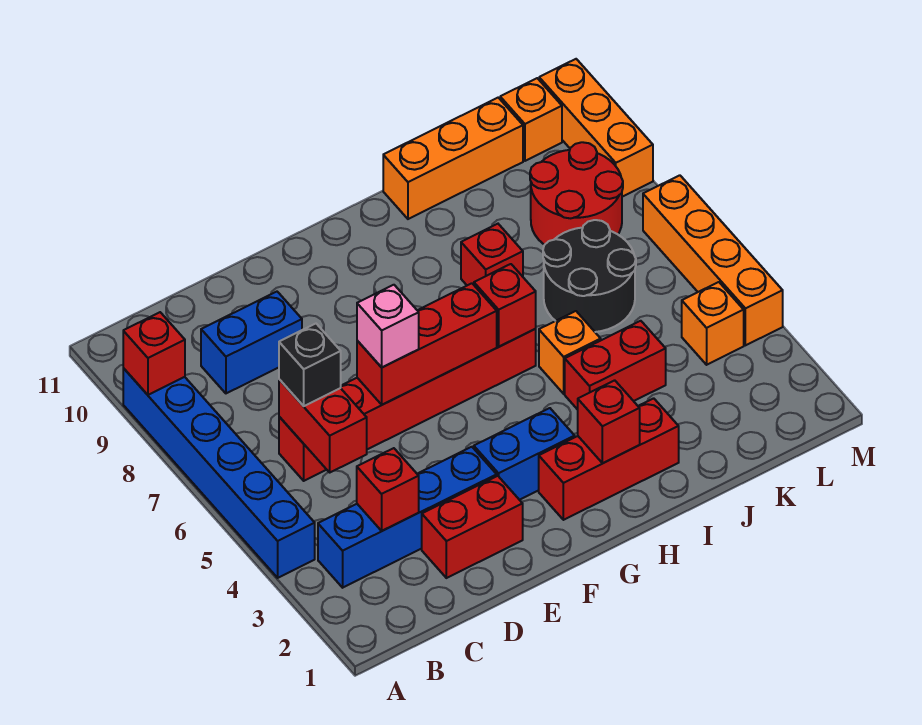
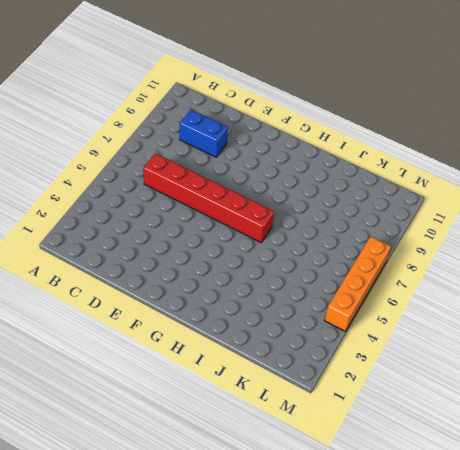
none -> blue brick A4:A9 level 1
none -> blue brick B3:E3 level 1
none -> red brick D2:E2 level 1

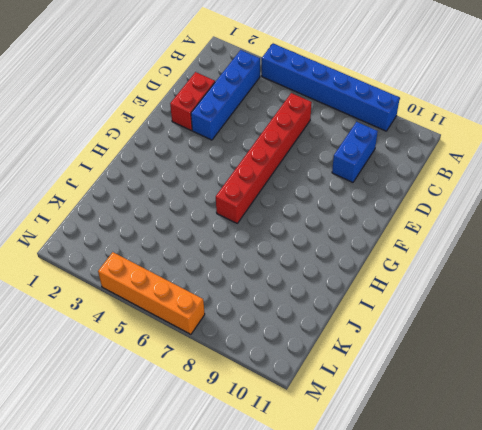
none -> blue brick F3:G3 level 1
none -> red brick G2:I2 level 1
none -> red brick I4:J4 level 1

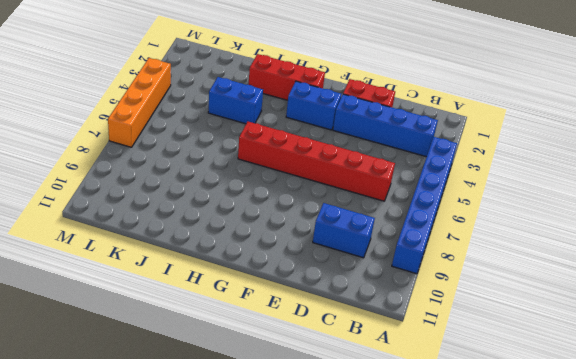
blue brick I4:J4 level 1 -> red brick I4:J4 level 1
none -> orange brick I5 level 1
none -> red brick I8 level 1
none -> orange brick I11:K11 level 1

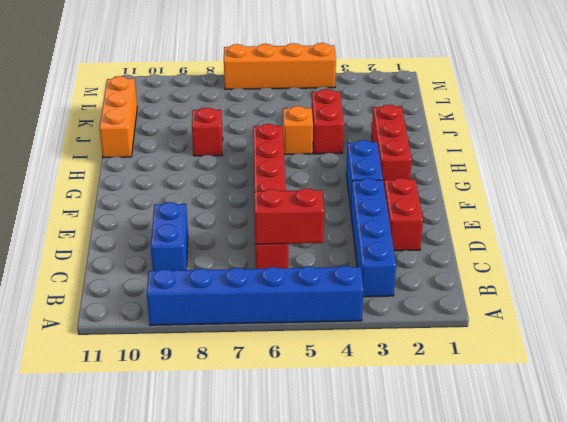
none -> black round brick J6:K7 level 1
none -> red round brick K8:L9 level 1
none -> orange brick L4 level 1

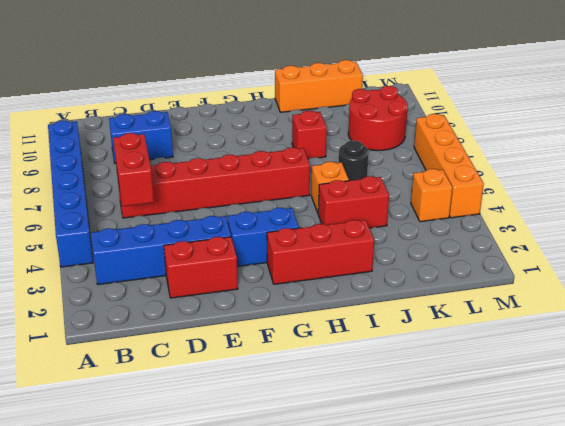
black round brick J6 level 1 -> black round brick J6:K7 level 1
none -> orange brick L11 level 1
none -> orange brick M9:M11 level 1
none -> red brick A9 level 2

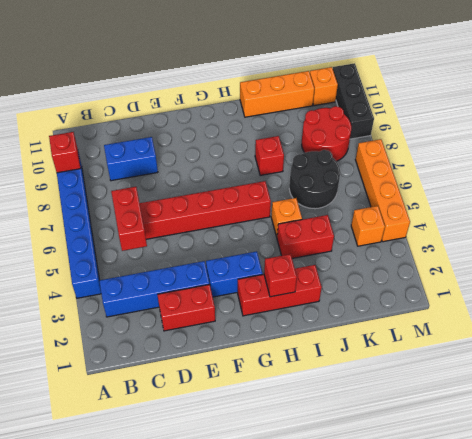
black brick M9:M11 level 1 -> orange brick M9:M11 level 1
none -> red brick C3 level 2
none -> red brick E6:G6 level 2
none -> red brick H6 level 2

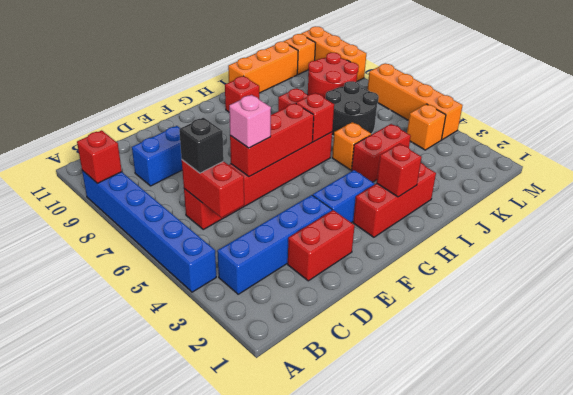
red brick H10 level 1 -> red brick C3 level 2

